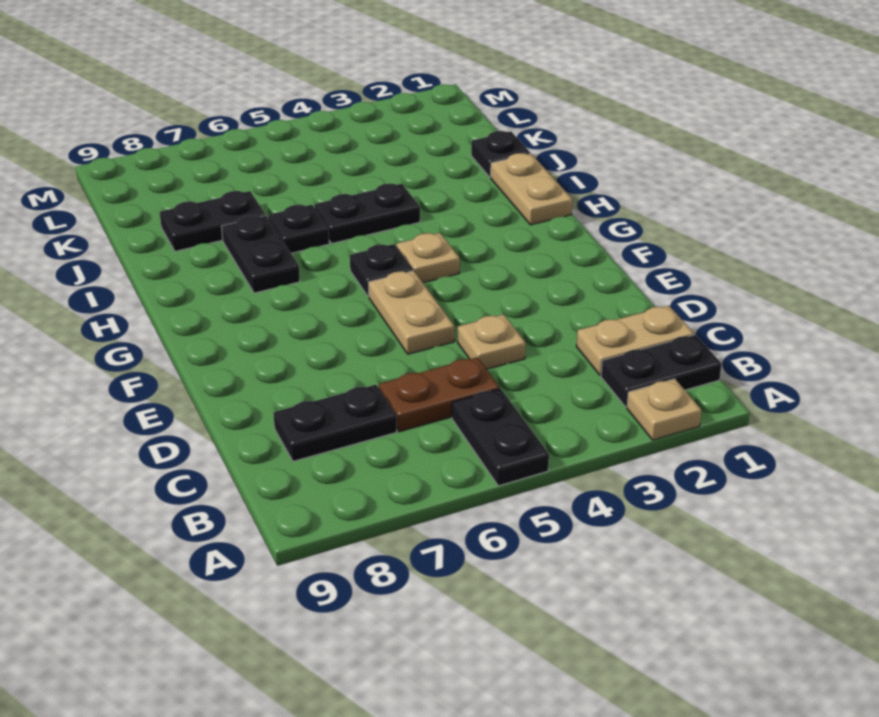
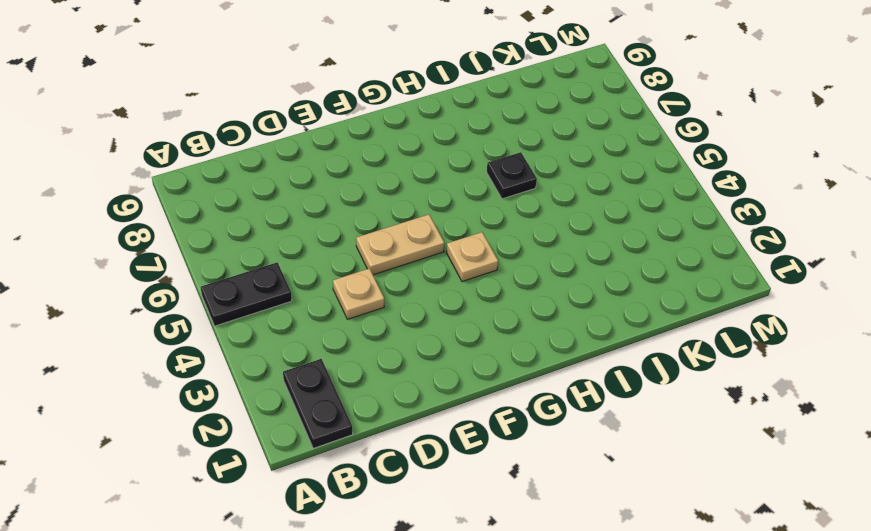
none -> tan plate A2 level 1
none -> tan plate C1:C2 level 1
none -> brown plate C5:C6 level 1

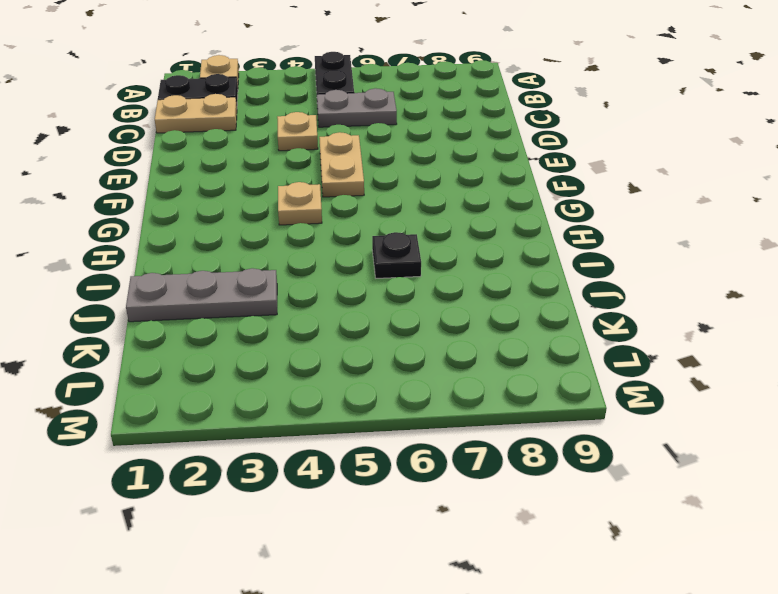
grey plate C5:C6 level 1 -> brown plate C5:C6 level 1
grey plate J1:J3 level 1 -> black plate J1 level 1
none -> black plate C7:C8 level 1
none -> black plate G5 level 1
none -> tan plate H1:I1 level 1

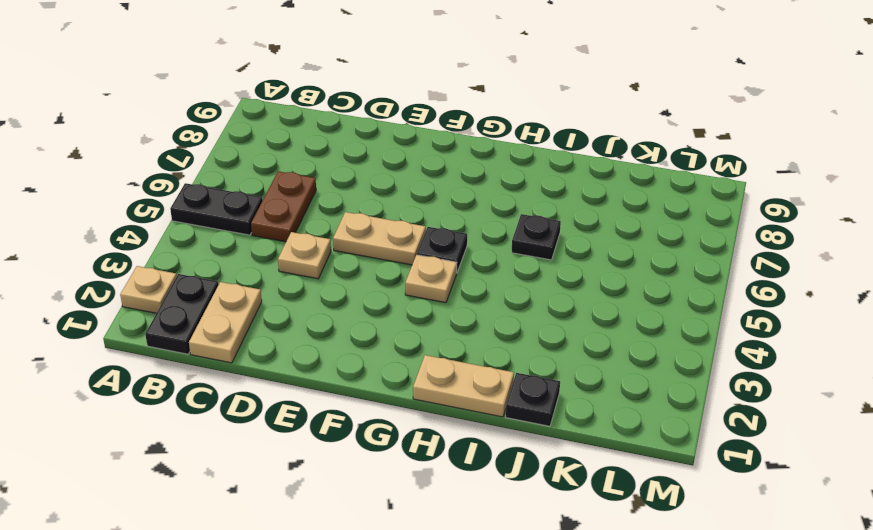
none -> black plate C7:C8 level 1
none -> black plate H7:I7 level 1
none -> black plate I4:I5 level 1

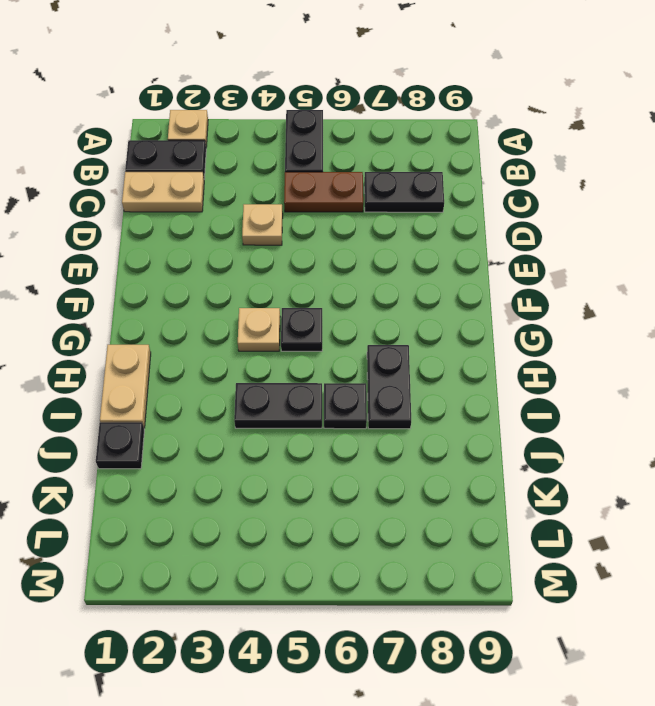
none -> tan plate E5:F5 level 1
none -> black plate J7:J8 level 1

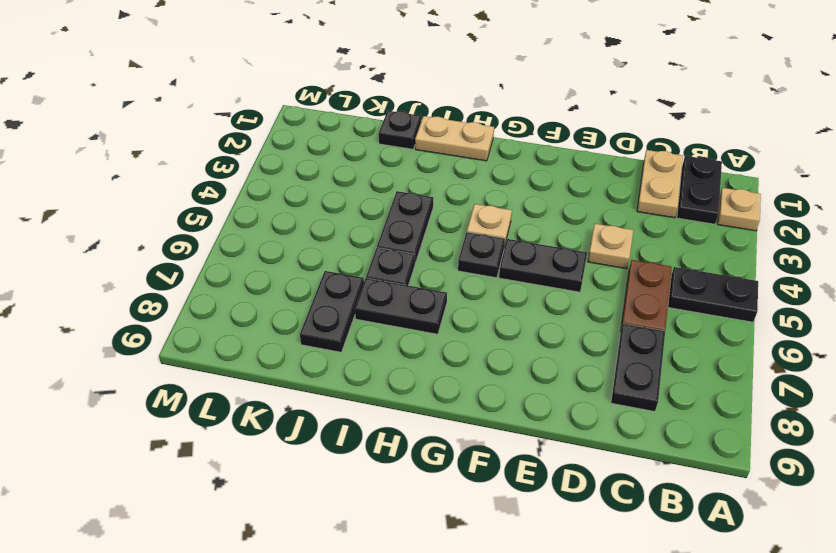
black plate E5:F5 level 1 -> tan plate E5:F5 level 1

